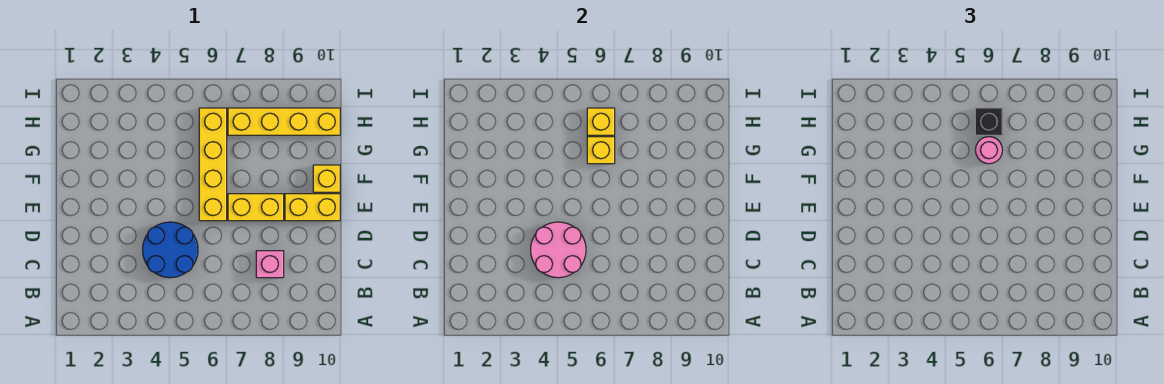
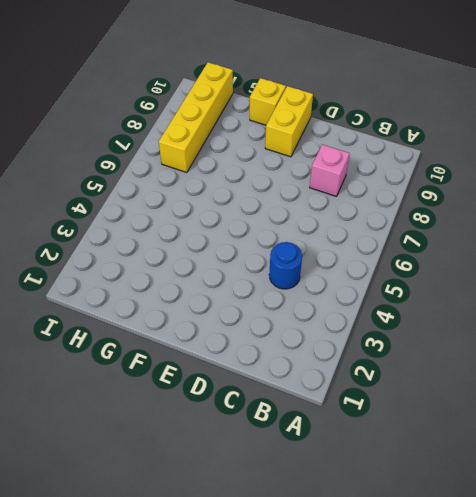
blue round brick C4 level 1 -> blue round brick C4:D5 level 1
none -> yellow brick E6:H6 level 1
none -> yellow brick E7:E8 level 1
none -> pink round brick C4:D5 level 2

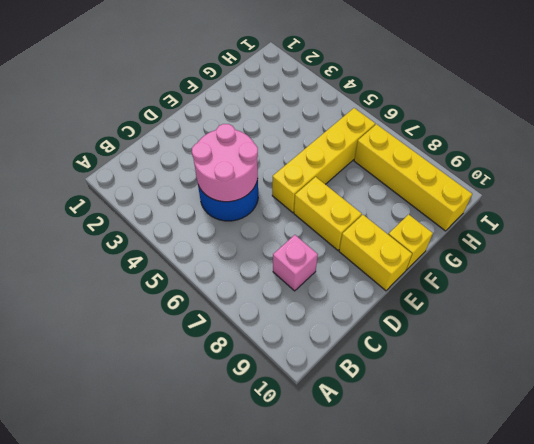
none -> yellow brick G6 level 2
none -> yellow brick H6 level 2
none -> pink round brick G6 level 3

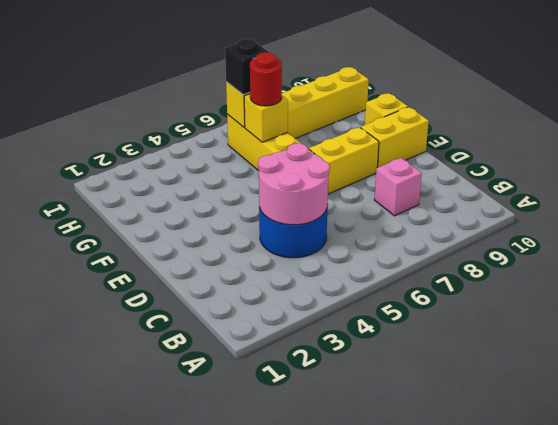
red round brick G6 level 3 -> pink round brick G6 level 3

